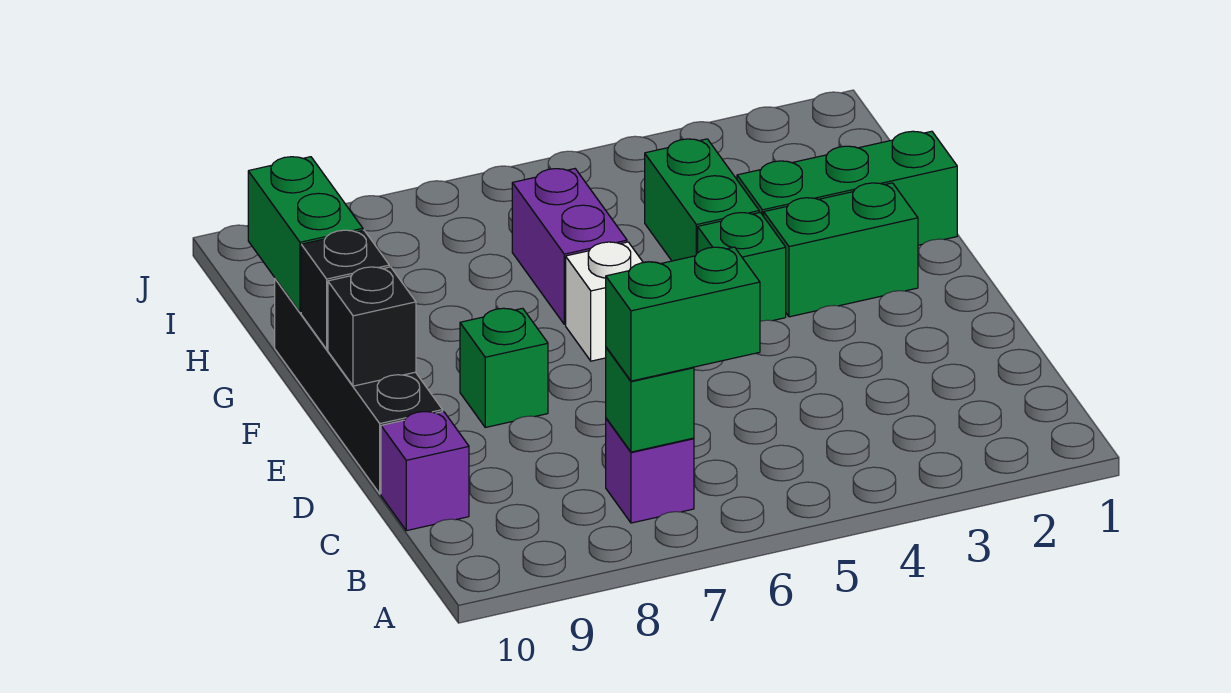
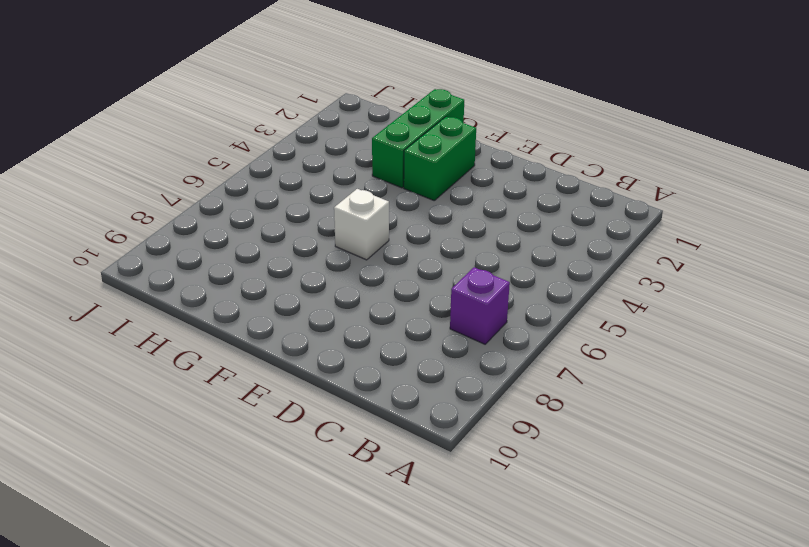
none -> purple brick C10 level 1
none -> black brick D10:G10 level 1
none -> green brick E8 level 1

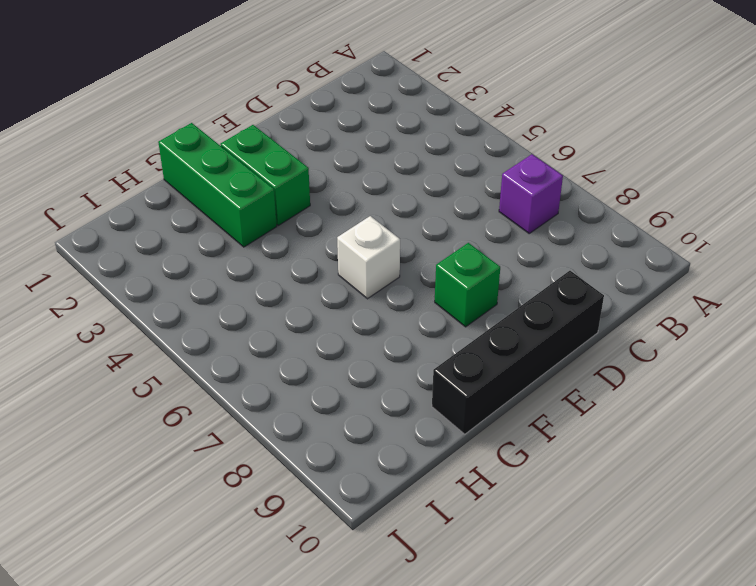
none -> purple brick C10 level 1
none -> green brick F4 level 1
none -> green brick G4:H4 level 1

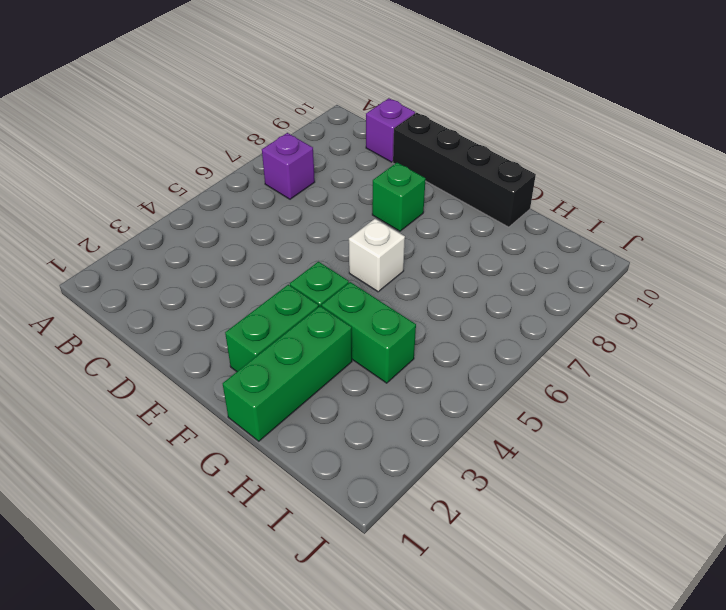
none -> purple brick G6:H6 level 1
none -> green brick B7 level 2
none -> black brick E10 level 2

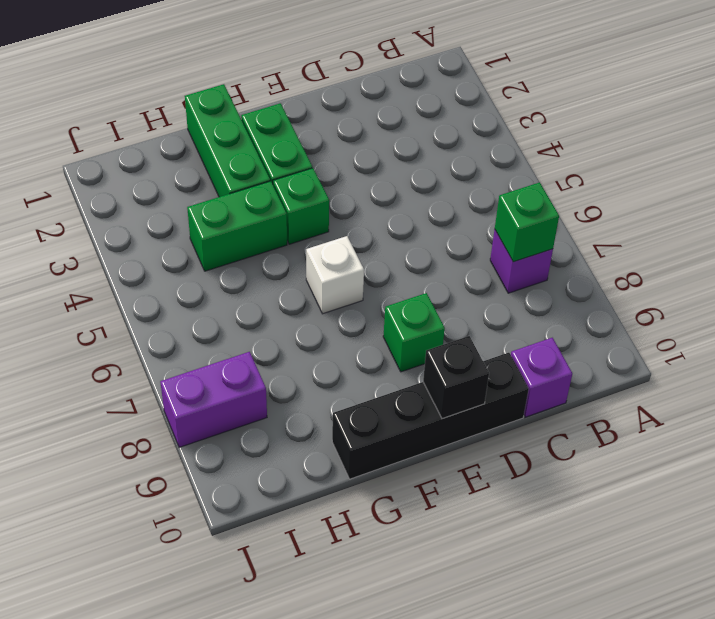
purple brick I8:J8 level 1 -> purple brick G6:H6 level 1
none -> black brick F10 level 2
none -> green brick G10:H10 level 2
none -> green brick B6:B7 level 3

